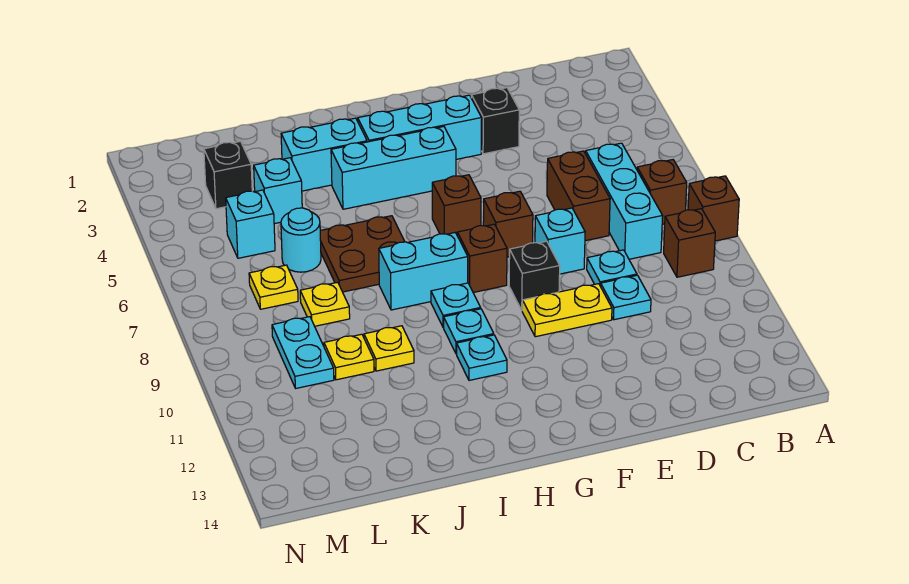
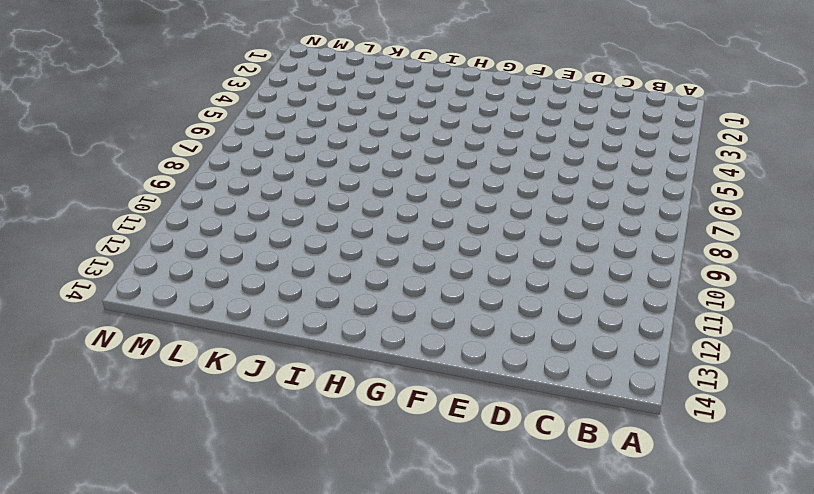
none -> brown brick A8 level 1
none -> brown brick B7 level 1
none -> brown brick B9 level 1
none -> cyan brick C6:C8 level 1

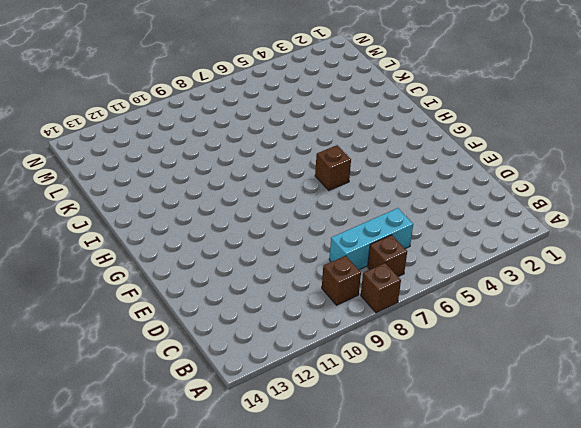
none -> brown brick D6:D7 level 1
none -> cyan plate D9 level 1
none -> cyan plate D10 level 1
none -> black brick E3 level 1

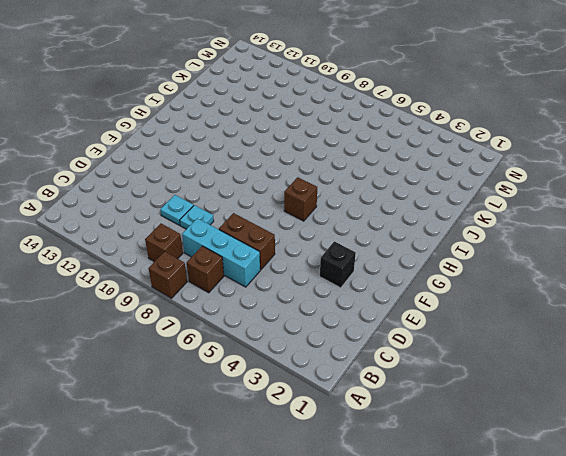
none -> cyan brick E8 level 1
none -> yellow plate E10:F10 level 1
none -> cyan brick F3:H3 level 1
none -> brown brick F7 level 1

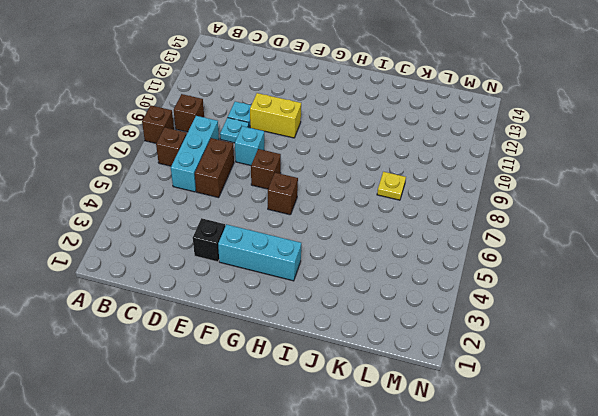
yellow brick E10:F10 level 1 -> yellow plate E10:F10 level 1
none -> black brick F9 level 1
none -> cyan brick G4:I4 level 1
none -> brown brick G8 level 1
none -> cyan brick H8:I8 level 1

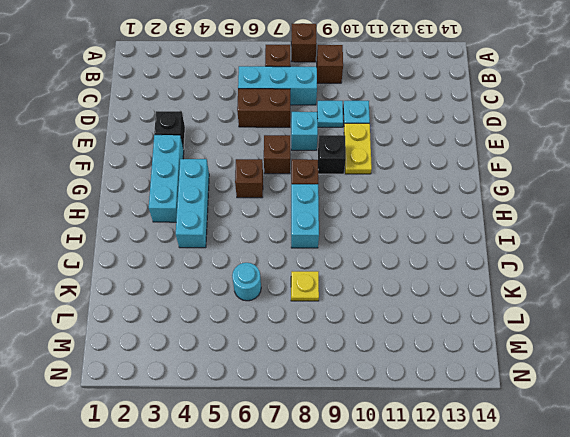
none -> cyan plate H9 level 1
none -> cyan plate H10 level 1
none -> cyan plate H11 level 1
none -> cyan brick I3:J3 level 1

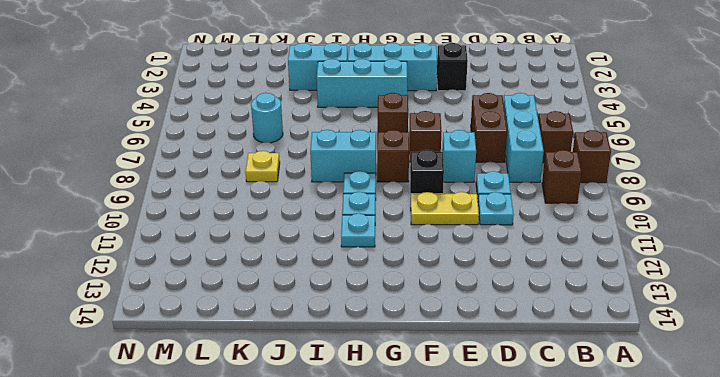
none -> brown plate I6:J7 level 1
none -> yellow plate J10 level 1
none -> cyan brick K4 level 1
none -> yellow plate K10 level 1

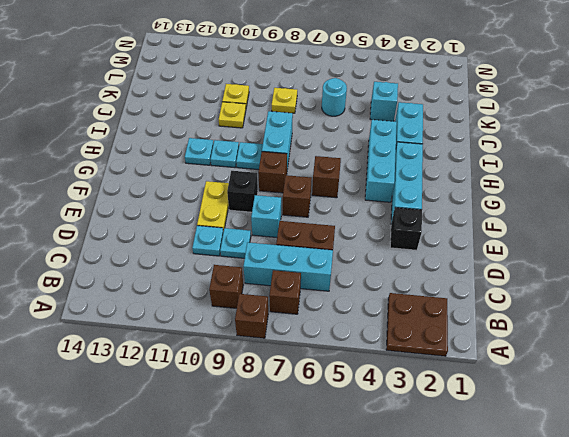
brown plate A2:B3 level 1 -> brown plate I6:J7 level 1
none -> black brick L3 level 1
none -> cyan brick L5 level 1
none -> yellow plate L7 level 1
none -> cyan plate L9:L10 level 1

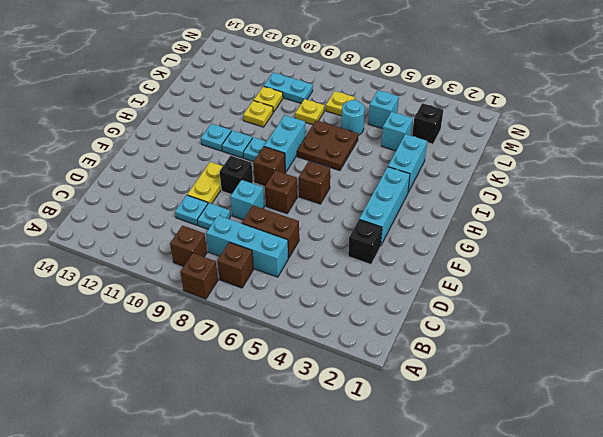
none -> cyan brick G4:I4 level 1

